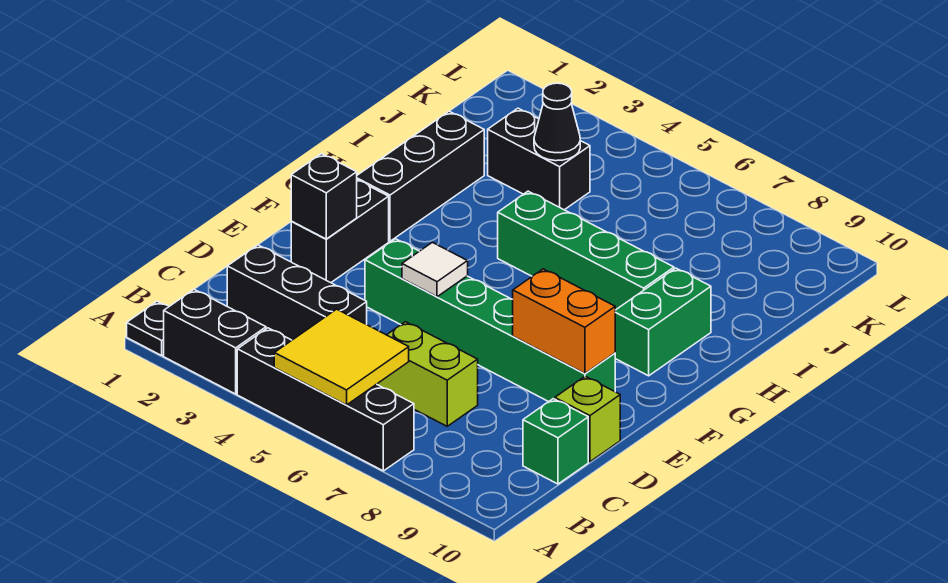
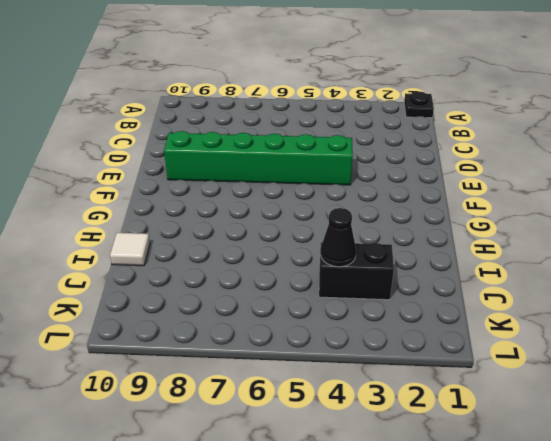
white tile I10 level 1 -> white tile E5 level 2
none -> black brick A2:A3 level 1
none -> black brick A4:A7 level 1
none -> black brick C2:C4 level 1

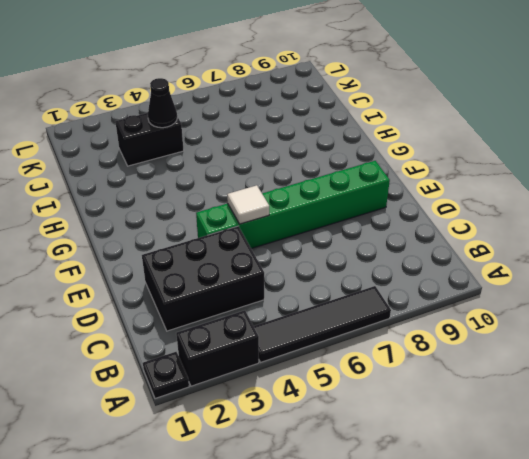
black tile A4:A7 level 1 -> black brick A4:A7 level 1
black brick C2:D4 level 1 -> black brick C2:C4 level 1
none -> lime brick C6:C7 level 1
none -> green brick C10 level 1
none -> lime brick D10 level 1

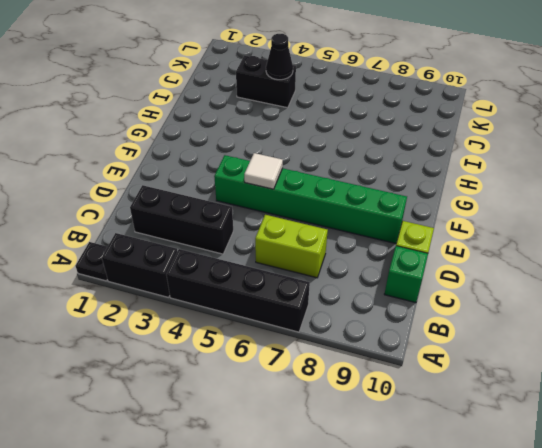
none -> black brick E2:F2 level 1
none -> black brick G2:I2 level 1
none -> green brick G9:H9 level 1

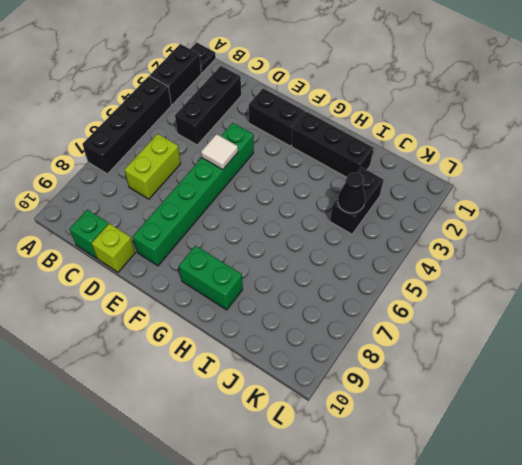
none -> green brick H5:H8 level 1
none -> yellow tile A5:B6 level 2
none -> black brick E2 level 2

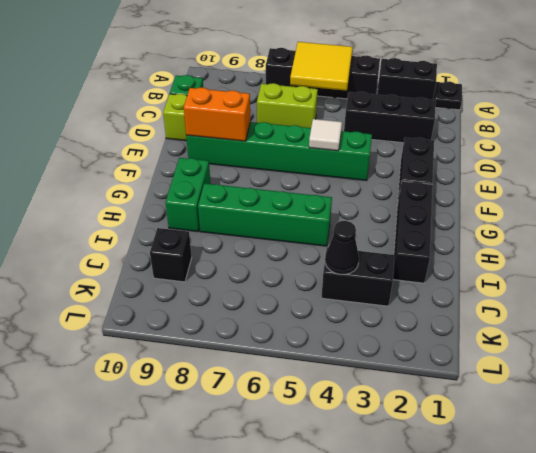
black brick J9 level 1 -> black brick E2 level 2

